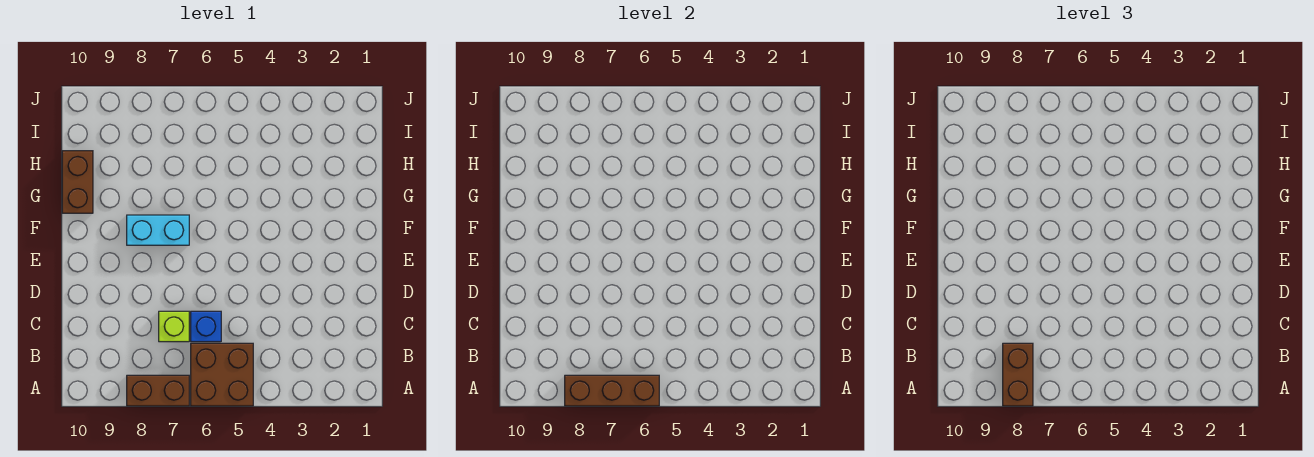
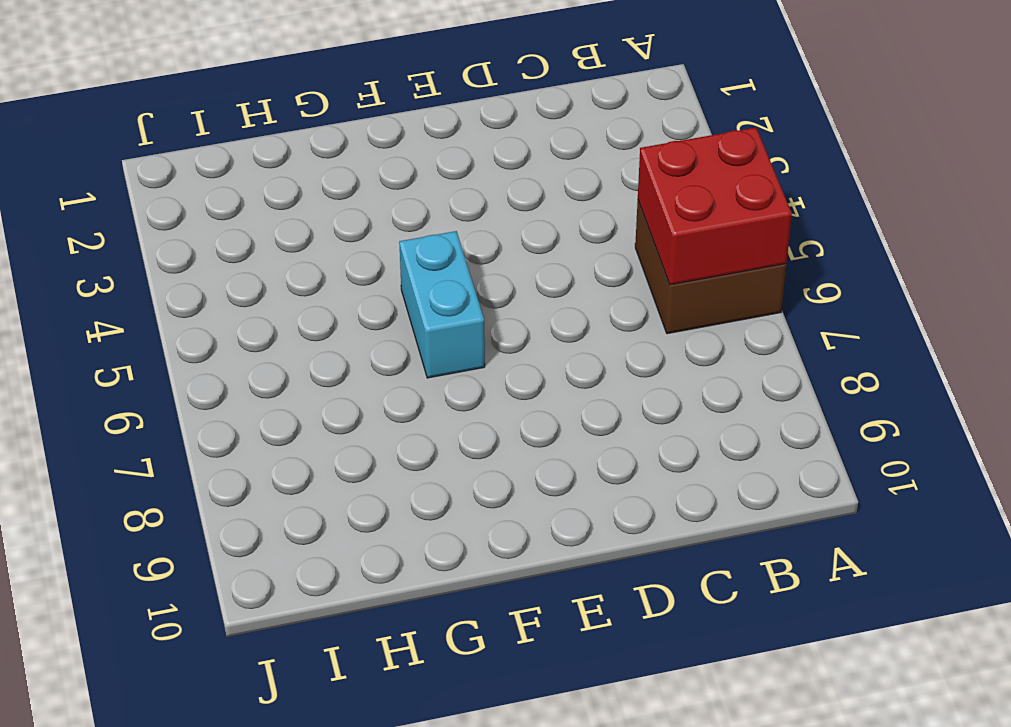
red brick A5:B6 level 2 -> brown brick A6:A8 level 2
cyan brick F5:F6 level 1 -> cyan brick F7:F8 level 1
none -> brown brick A7:A8 level 1
none -> blue brick C6 level 1

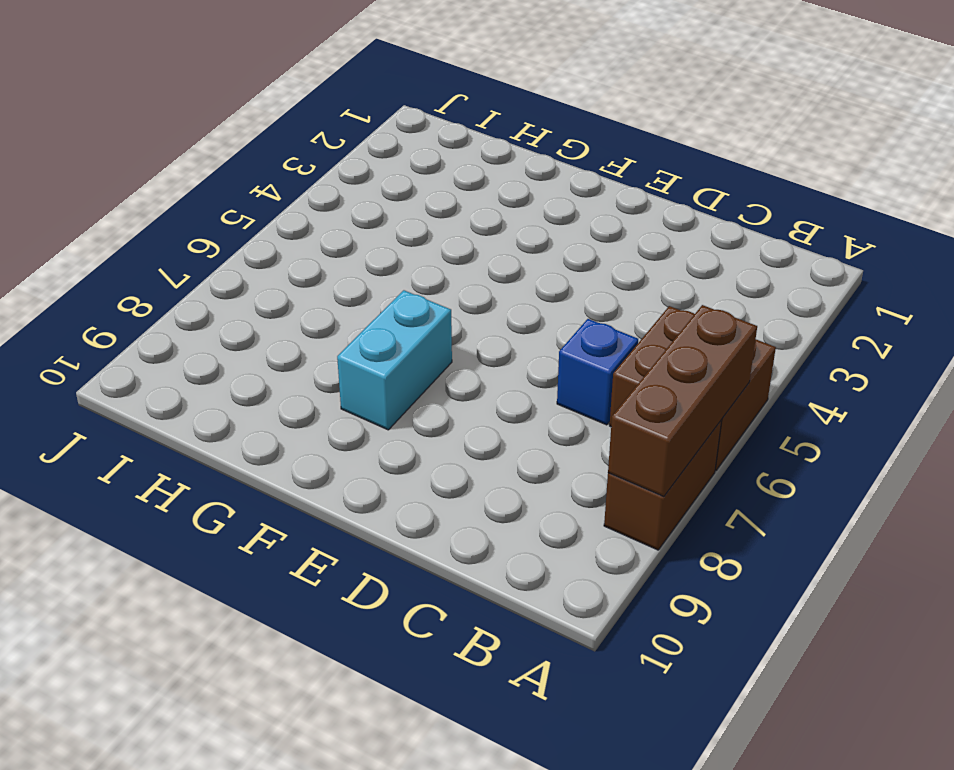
none -> lime brick C7 level 1
none -> brown brick G10:H10 level 1

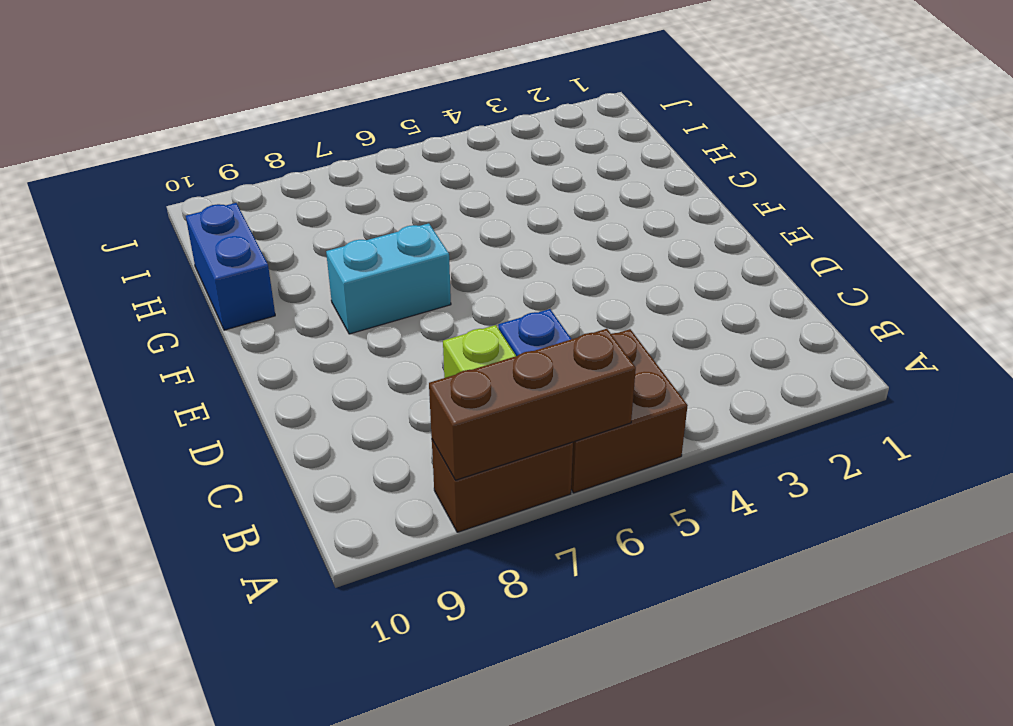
blue brick G10:H10 level 1 -> brown brick G10:H10 level 1
none -> brown brick A8:B8 level 3

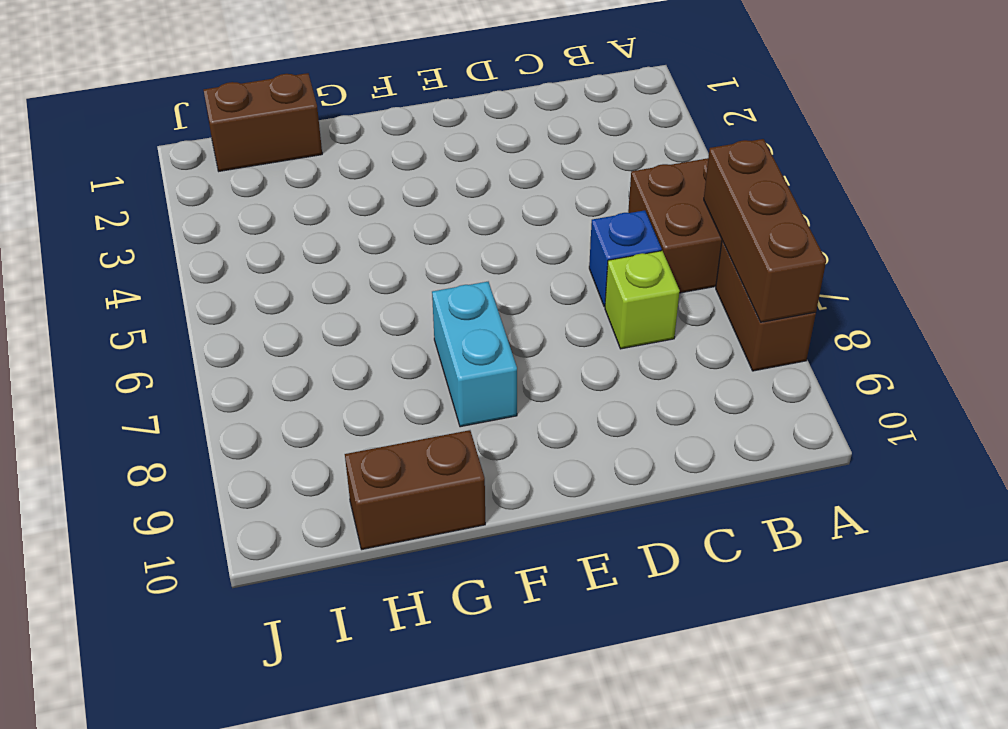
brown brick H1:I1 level 1 -> brown brick A8:B8 level 3

